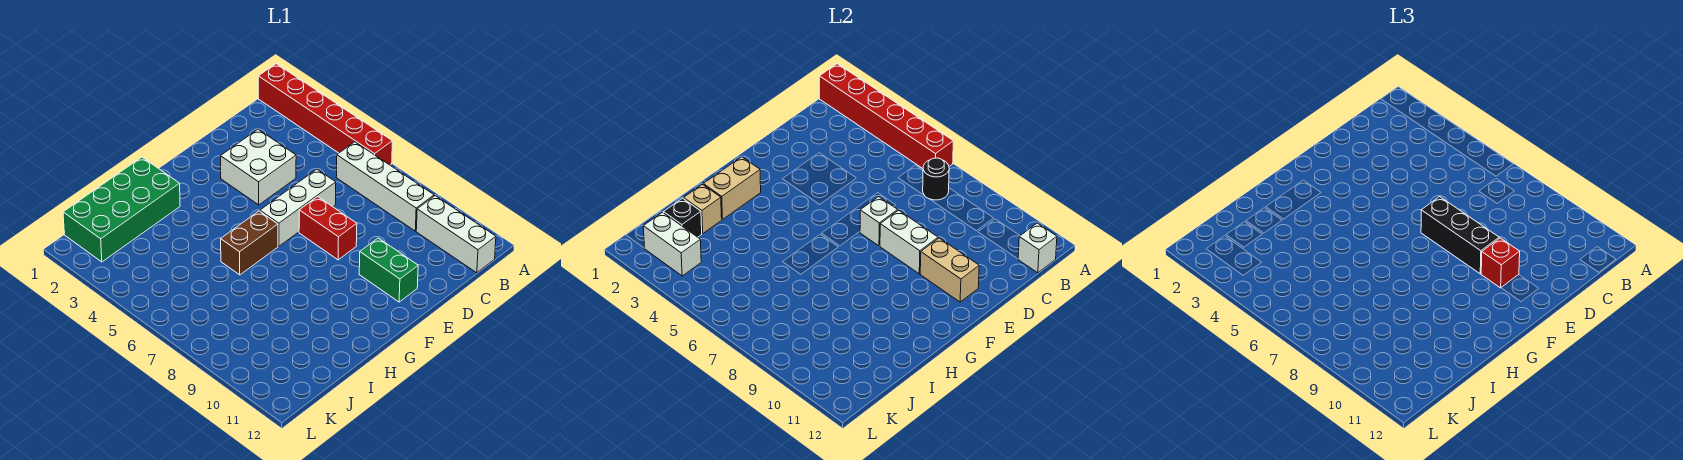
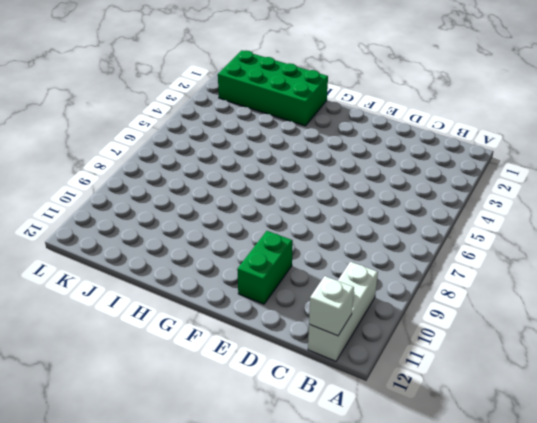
none -> red brick A1:A6 level 1
none -> white brick B6:B9 level 1
none -> white brick D3:E4 level 1

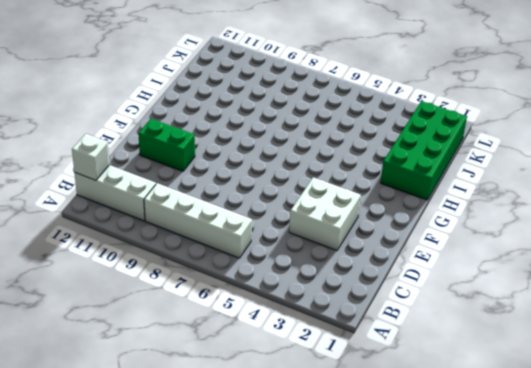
none -> red brick A1:A6 level 1
none -> white brick D6:F6 level 1
none -> red brick E7:E8 level 1

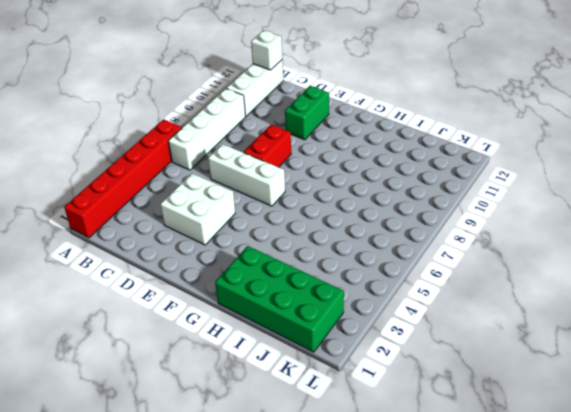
none -> brown brick G6:H6 level 1
none -> red brick A1:A6 level 2
none -> black round brick B7 level 2

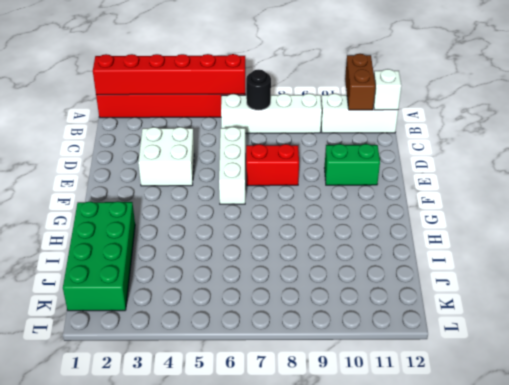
brown brick A11:B11 level 2 -> brown brick G6:H6 level 1
none -> white brick E7 level 2
none -> white brick E8:E9 level 2
none -> tan brick E10:E11 level 2

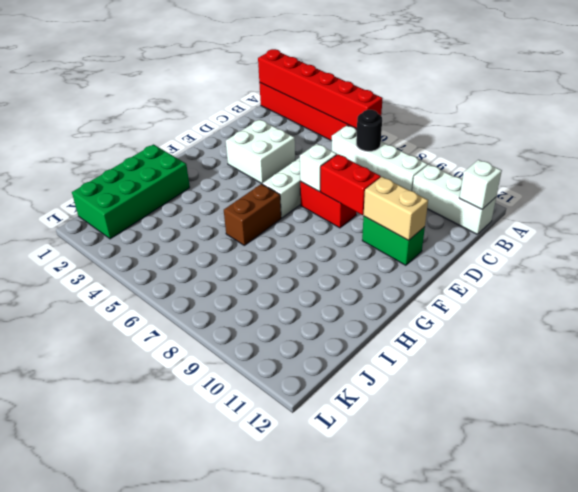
red brick E8:E9 level 2 -> white brick E8:E9 level 2
none -> tan brick G2:H2 level 2
none -> tan brick I2 level 2
none -> black brick J2 level 2

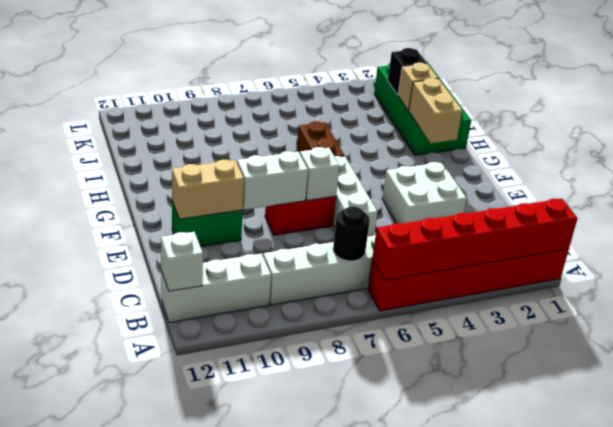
none -> white brick K2:K3 level 2
none -> black brick E7:E9 level 3
none -> red brick E10 level 3

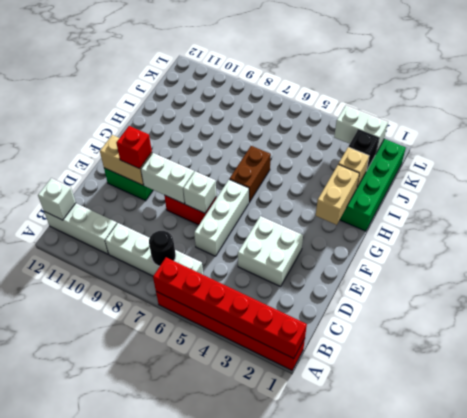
none -> black brick E7:E9 level 3

